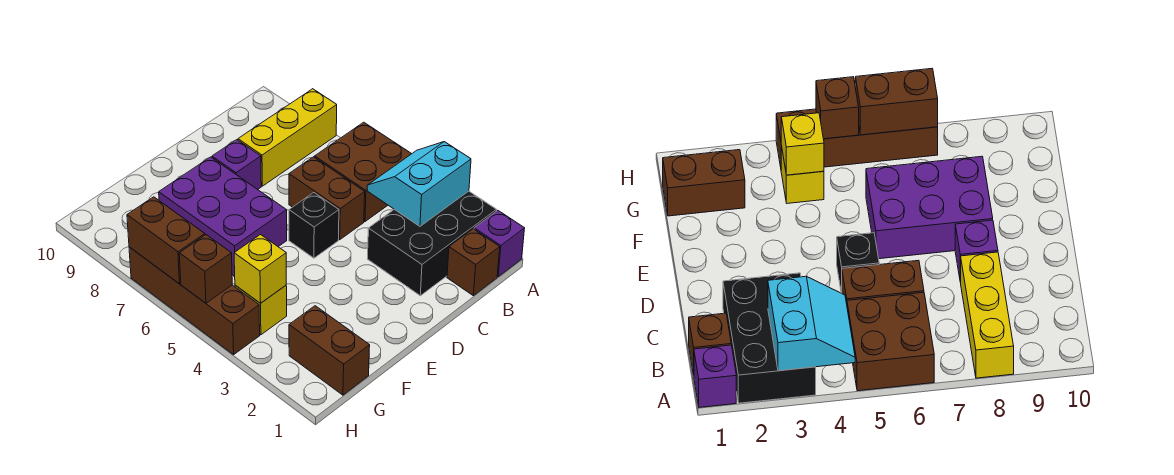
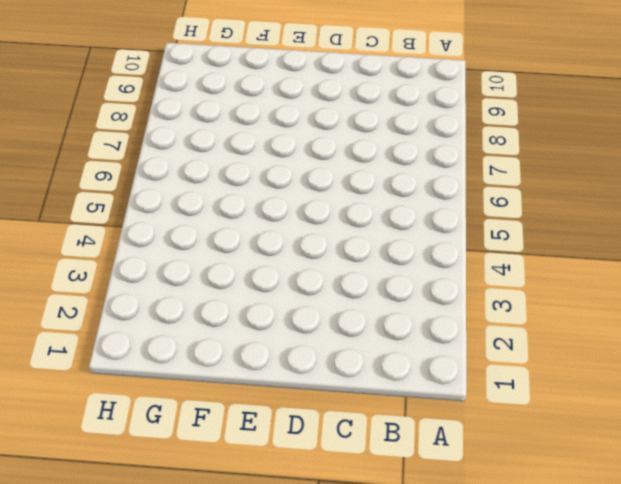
none -> purple brick A1 level 1
none -> black brick A2:C3 level 1
none -> brown brick A5:B6 level 1

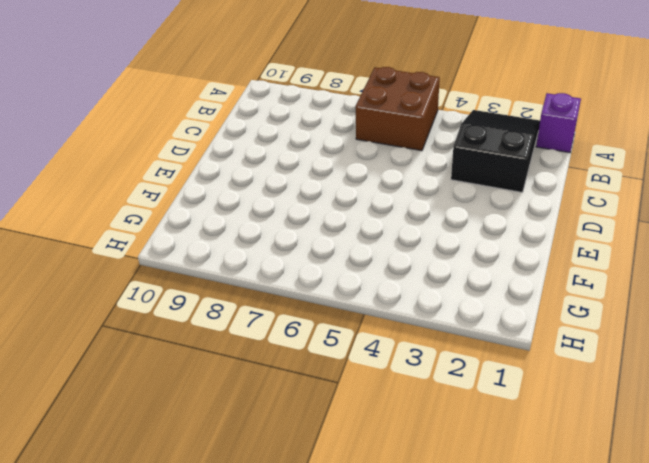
black slope A2:C3 level 1 top C -> black brick A2:C3 level 1
none -> yellow brick A8:C8 level 1
none -> brown brick B1 level 1
none -> brown brick C5:C6 level 1

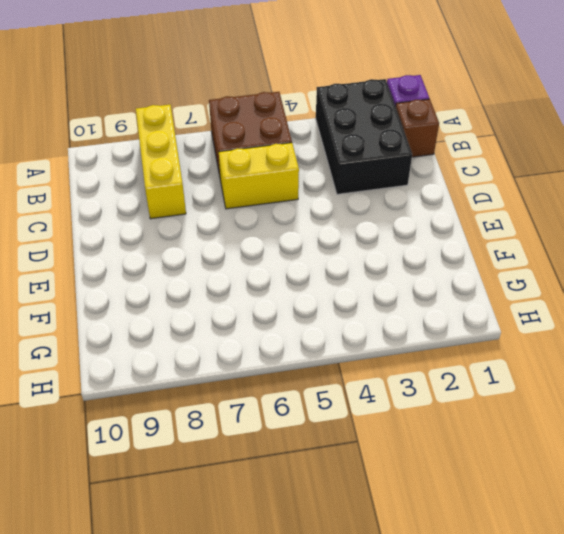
yellow brick C5:C6 level 1 -> brown brick C5:C6 level 1
none -> black brick D5 level 1
none -> purple brick D8 level 1
none -> purple brick E6:F8 level 1

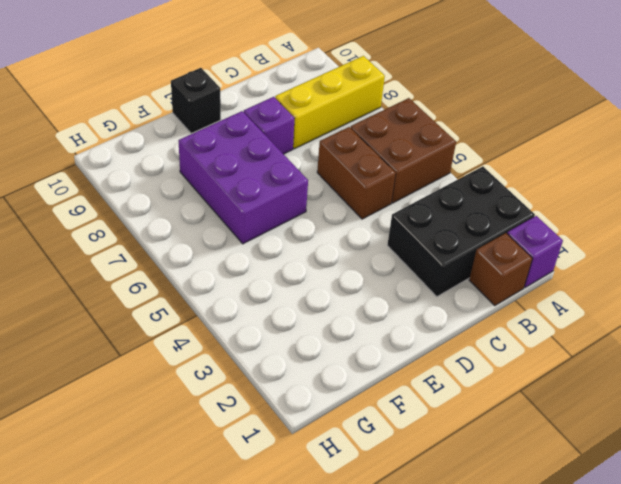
black brick E10 level 1 -> black brick D5 level 1
none -> brown brick G1:G2 level 1
none -> yellow brick G4 level 1
none -> brown brick H4:H7 level 1

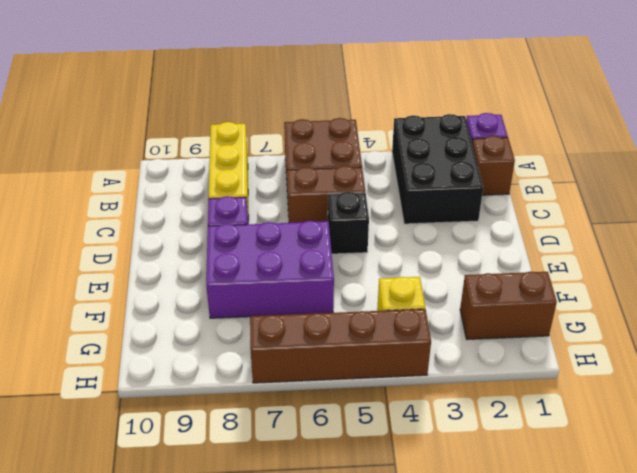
none -> cyan slope A3:B4 level 2 top 3
none -> yellow brick G4 level 2
none -> brown brick H5 level 2

